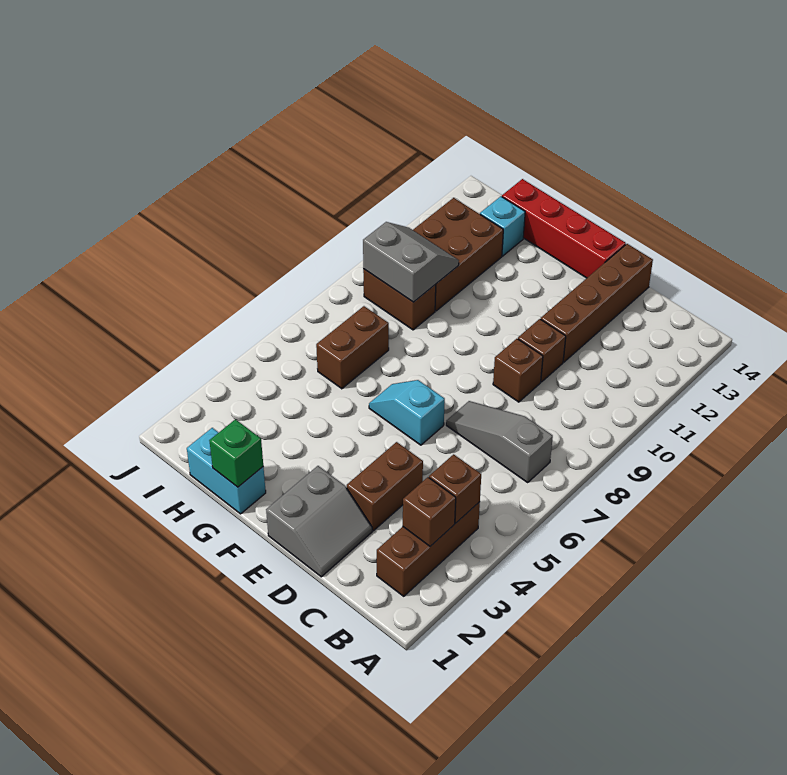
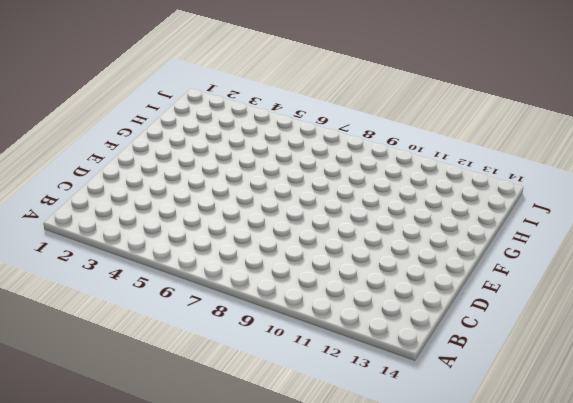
none -> brown brick B2:B4 level 1
none -> grey slope B7:D7 level 1 top B
none -> grey slope D1:E2 level 1 top E

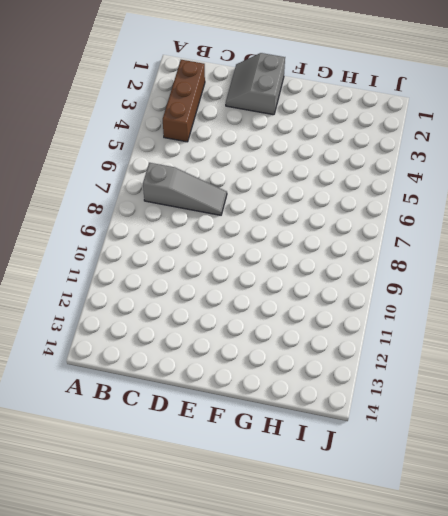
none -> brown brick D3:D4 level 1
none -> brown brick D9 level 1
none -> brown brick D10 level 1

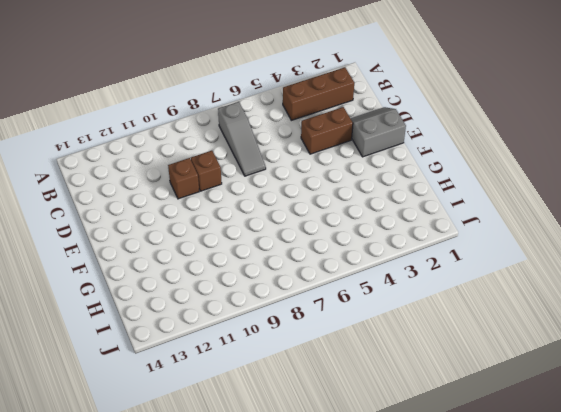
none -> brown brick D11:D14 level 1
none -> cyan slope E6:F6 level 1 top E
none -> red brick E14:H14 level 1

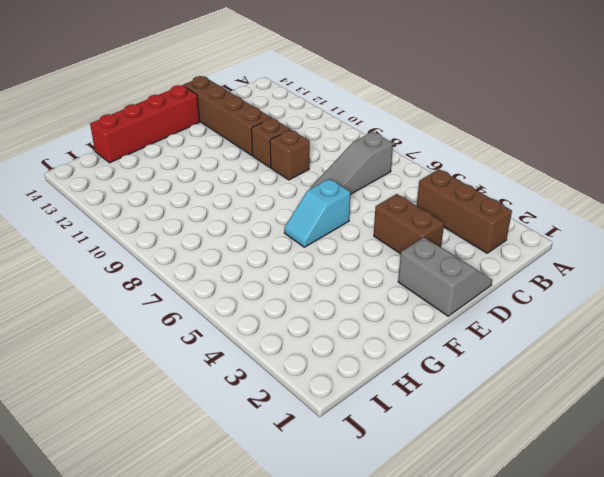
none -> cyan brick G1:H1 level 1
none -> brown brick H6:H7 level 1
none -> brown brick H9:I9 level 1

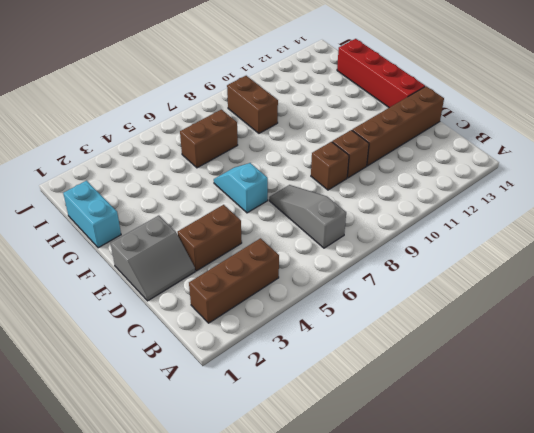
none -> brown brick H10:I12 level 1
none -> cyan brick H13 level 1
none -> brown brick B3 level 2

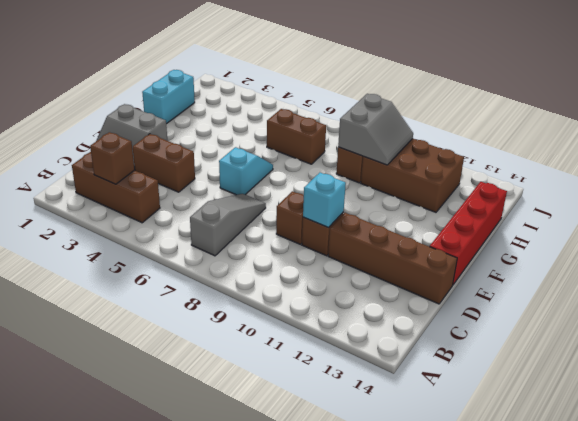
cyan brick D10 level 2 -> cyan brick H13 level 1
none -> brown brick B4 level 2
none -> green brick G1 level 2

